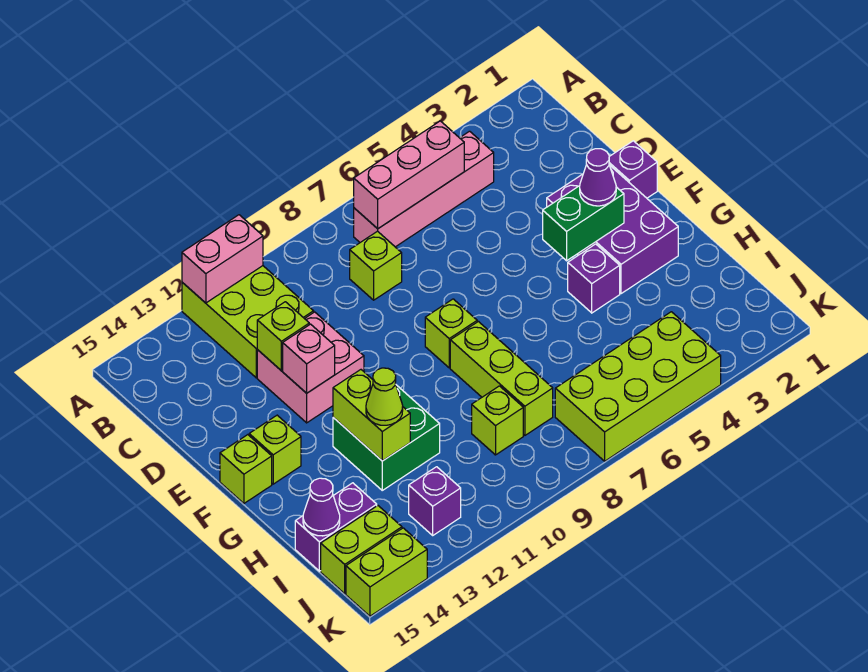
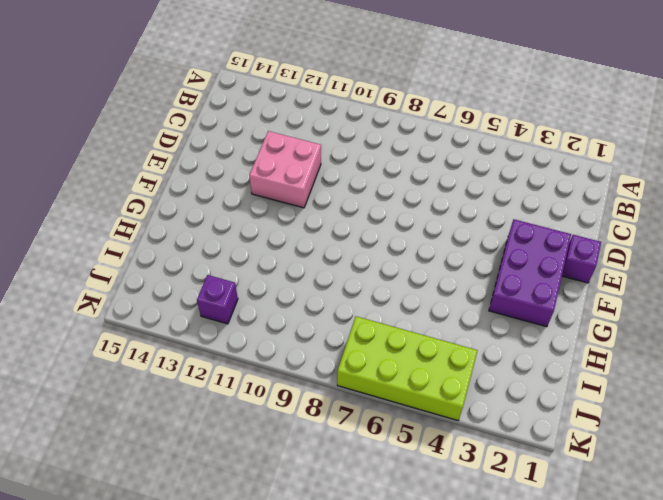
none -> lime brick A11:C12 level 1
none -> pink brick B4:B7 level 1
none -> lime brick C8 level 1

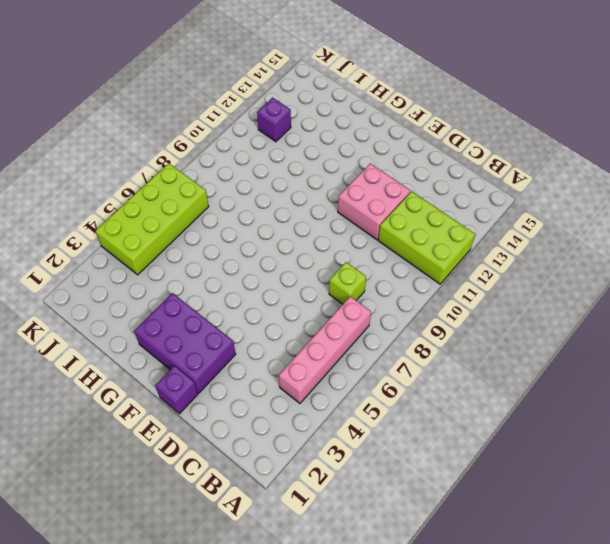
none -> lime brick F8 level 1
none -> lime brick F14 level 1
none -> lime brick F15 level 1

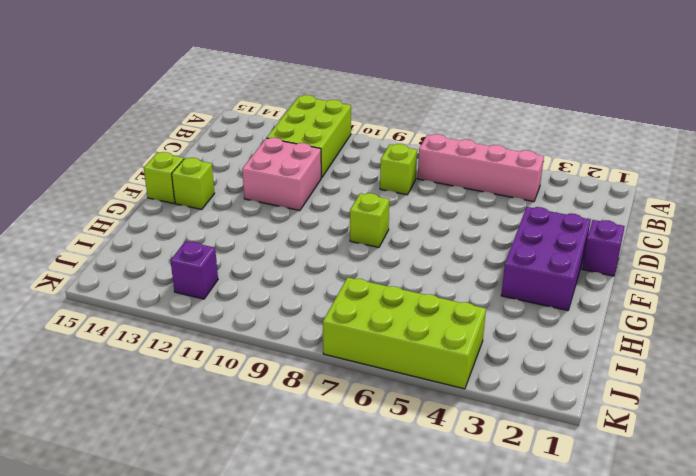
none -> purple brick G4 level 1
none -> lime brick G8:I8 level 1
none -> green brick G11:H12 level 1

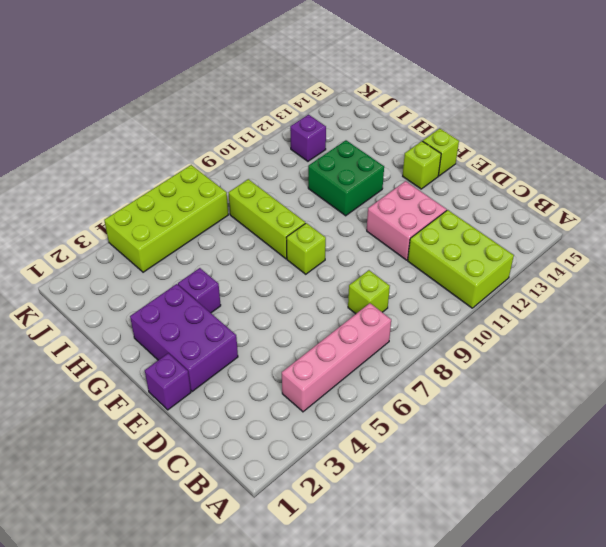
none -> lime brick I9 level 1
none -> purple brick I14:I15 level 1
none -> lime brick J14:J15 level 1

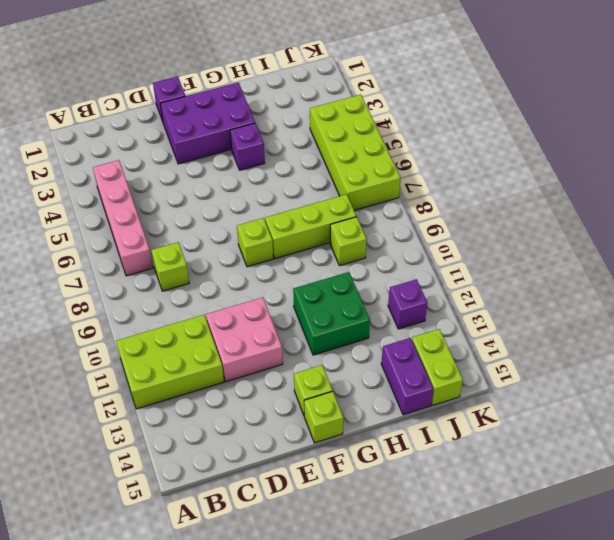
none -> lime brick K14:K15 level 1
none -> pink brick A11:A12 level 2
none -> pink brick B5:B7 level 2

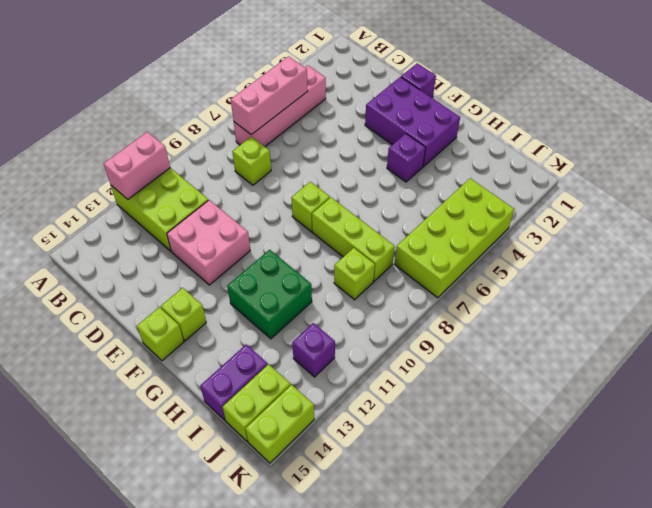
none -> lime brick D12 level 2
none -> pink brick E12 level 2
none -> green brick F3:F4 level 2

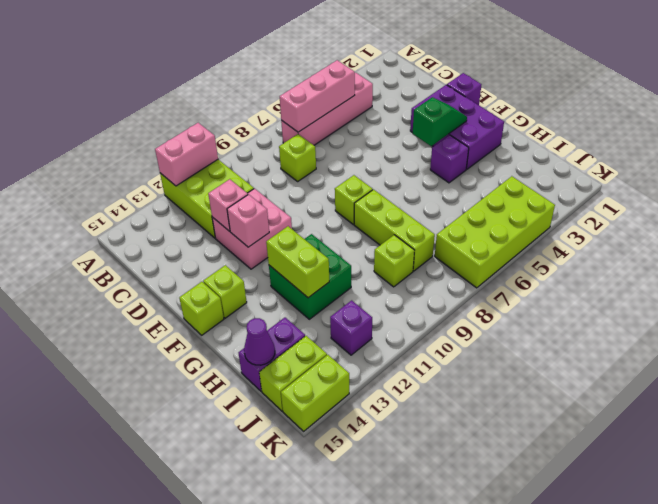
pink brick D12 level 2 -> lime brick D12 level 2
green slope F3:F4 level 2 top 4 -> green brick F3:F4 level 2
none -> purple cone F3 level 3
none -> lime cone H12 level 3

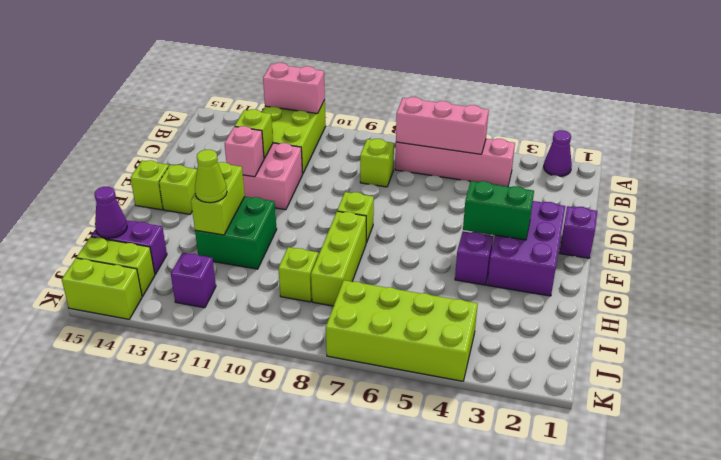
purple cone A2 level 1 -> purple cone F3 level 3

